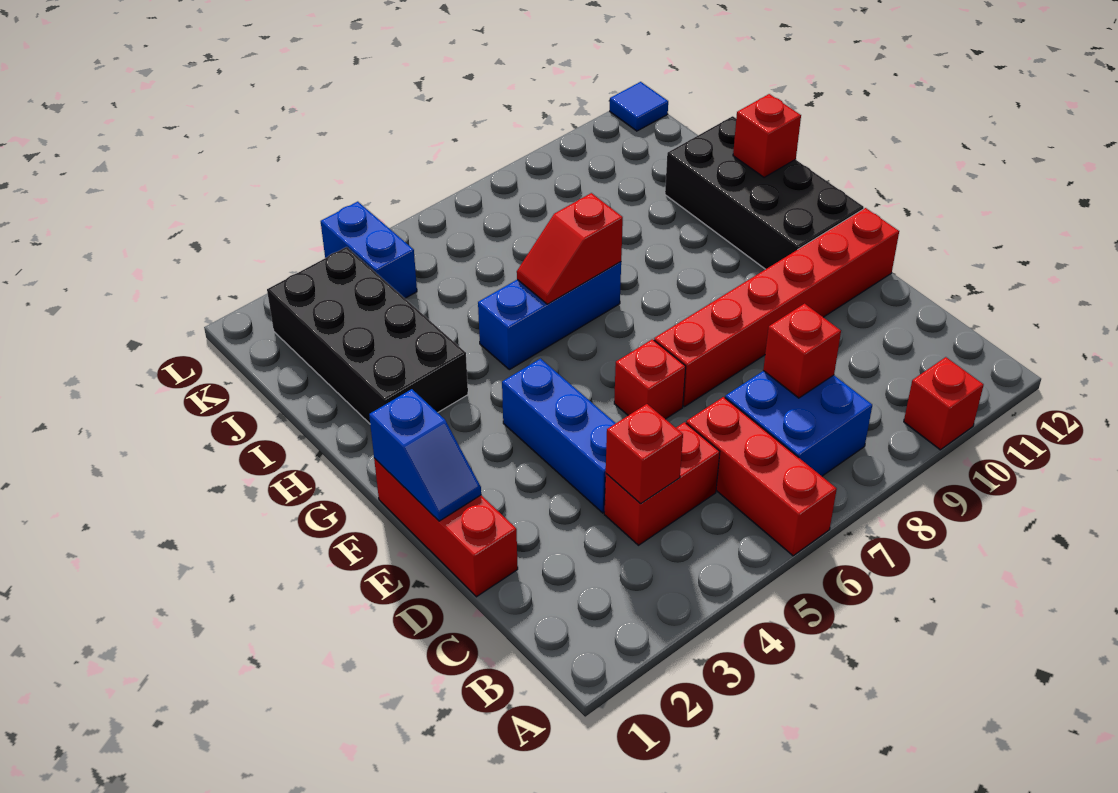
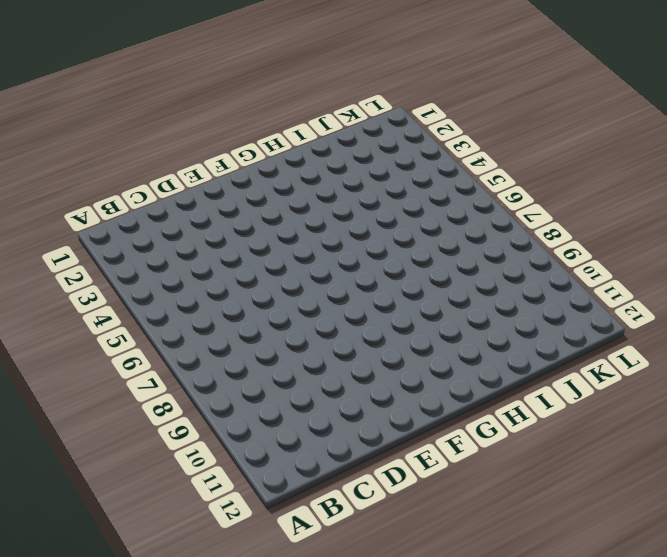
none -> red brick A6:C6 level 1
none -> red brick A10 level 1
none -> blue brick B7:C8 level 1

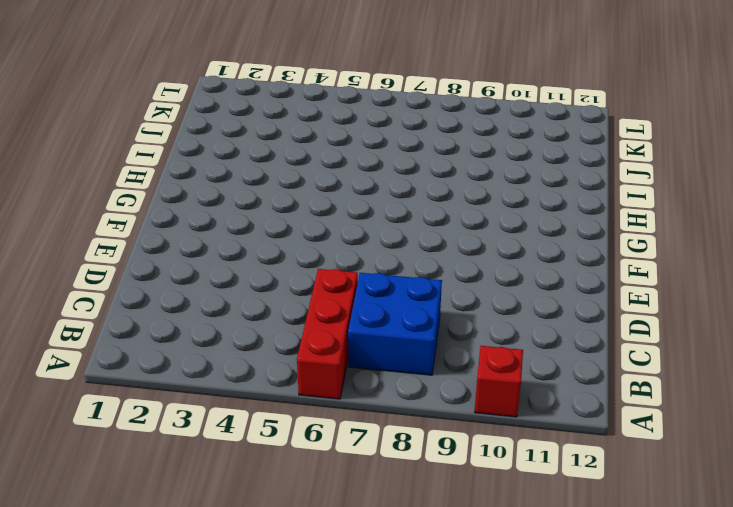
none -> red brick C4:C5 level 1
none -> red brick D1:F1 level 1
none -> blue brick D4:F4 level 1

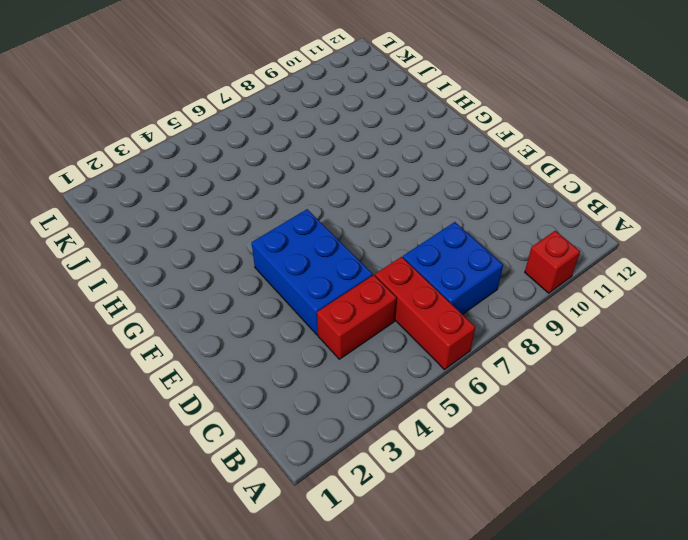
blue brick D4:F5 level 1 -> blue brick D4:F4 level 1
none -> red brick D1:F1 level 1
none -> red brick E6 level 1
none -> red brick E7:E12 level 1

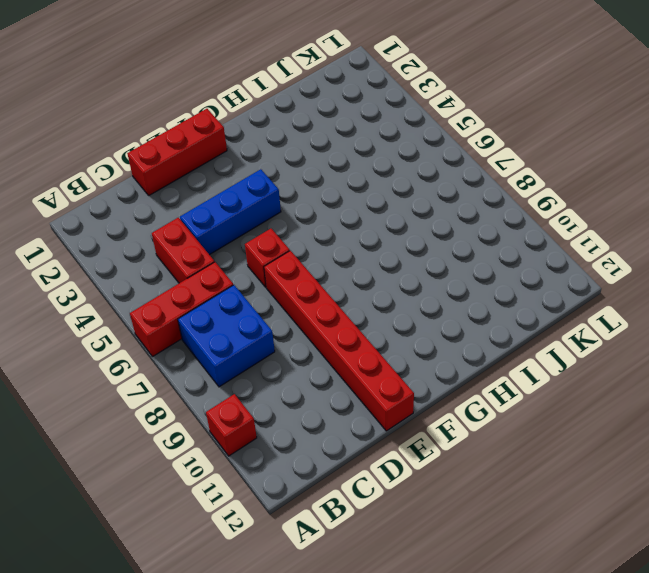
none -> black brick F11:I12 level 1
none -> black brick H2:K3 level 1
none -> blue brick H5:H7 level 1

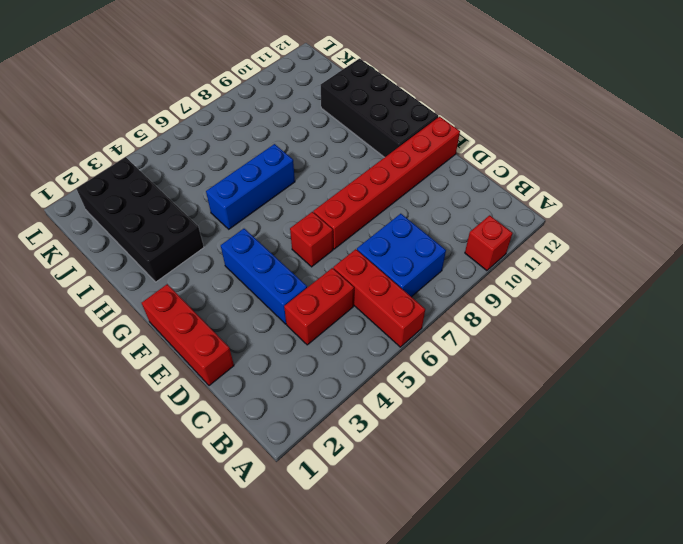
none -> blue brick K4:L4 level 1
none -> blue tile L12 level 1
none -> red brick C4 level 2

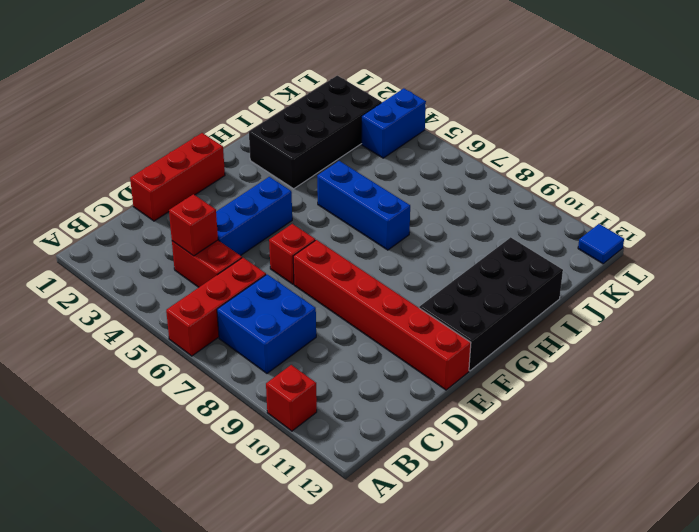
none -> red brick C8 level 2
none -> blue slope E1:F1 level 2 top F
none -> red slope H6:H7 level 2 top 7

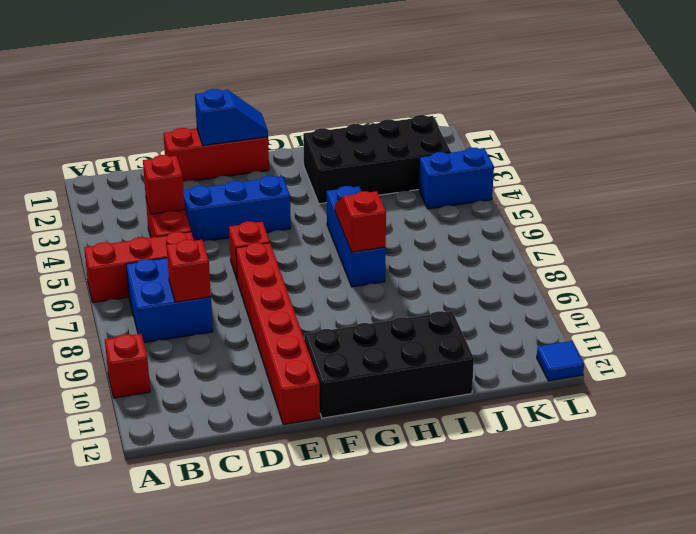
blue slope E1:F1 level 2 top E -> blue slope E1:F1 level 2 top F
none -> red brick H12 level 2

